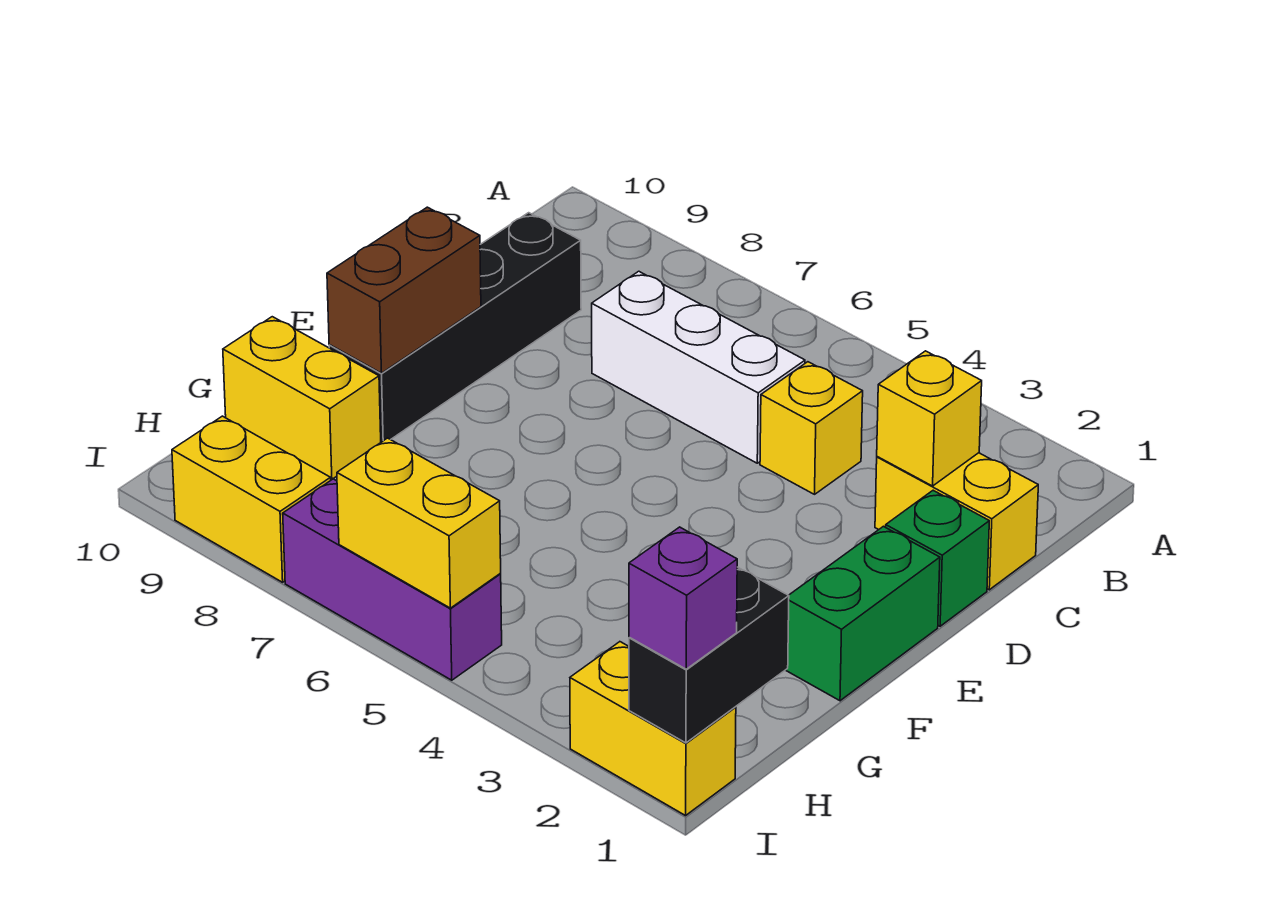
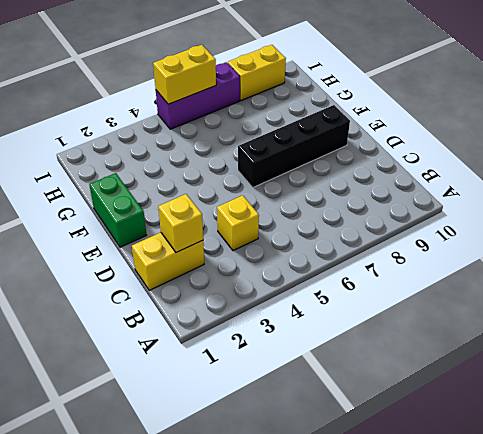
black brick E6:E9 level 1 -> black brick C9:F9 level 1
none -> white brick C5:C7 level 1
none -> green brick D1 level 1
none -> yellow brick G9:G10 level 1

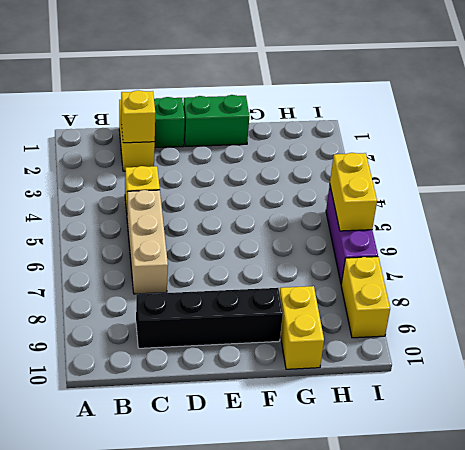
tan brick C5:C7 level 1 -> white brick C5:C7 level 1
none -> yellow brick I1:I2 level 1
none -> brown brick E9:F9 level 2
none -> black brick H1:I1 level 2

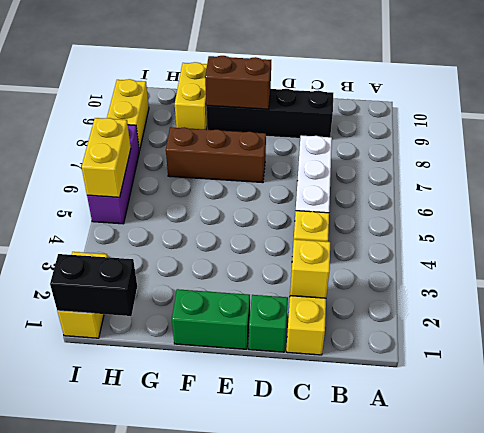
brown brick E7:G7 level 1 -> none
none -> purple brick I1 level 3

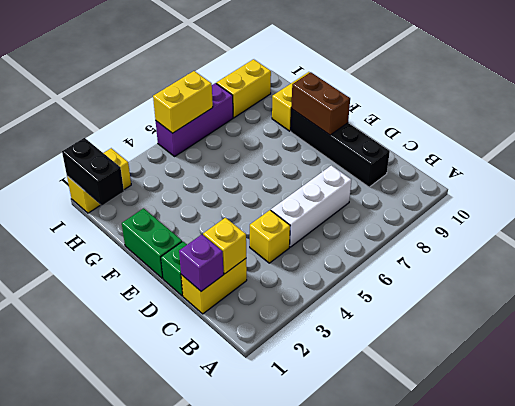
purple brick C1 level 2 -> purple brick I1 level 3

